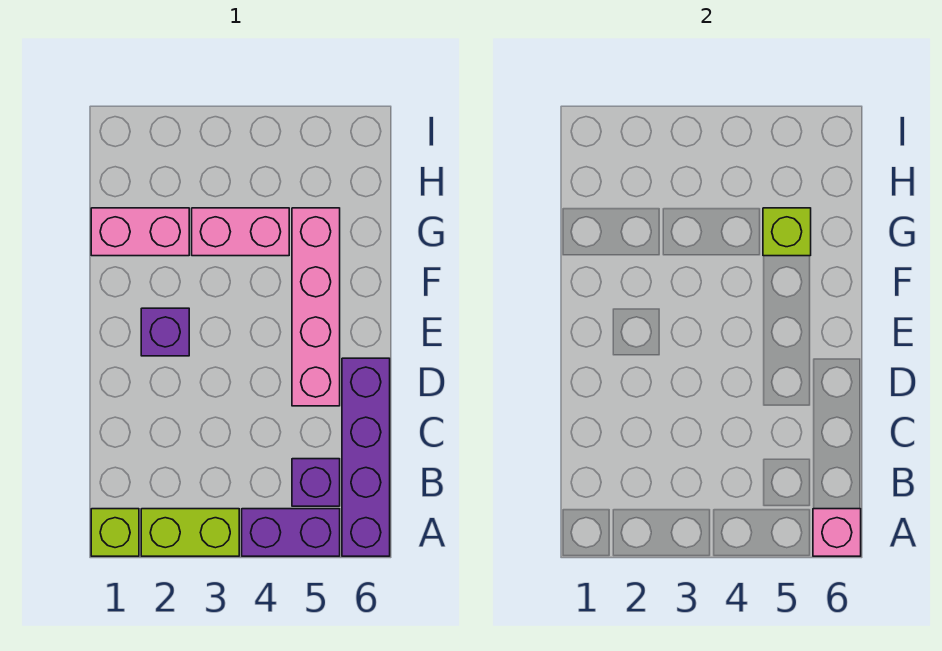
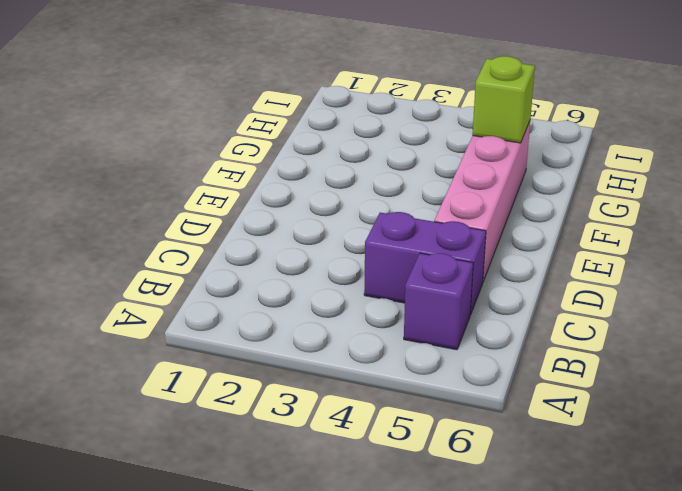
purple brick C4:C5 level 1 -> purple brick A4:A5 level 1
none -> lime brick A1 level 1
none -> lime brick A2:A3 level 1

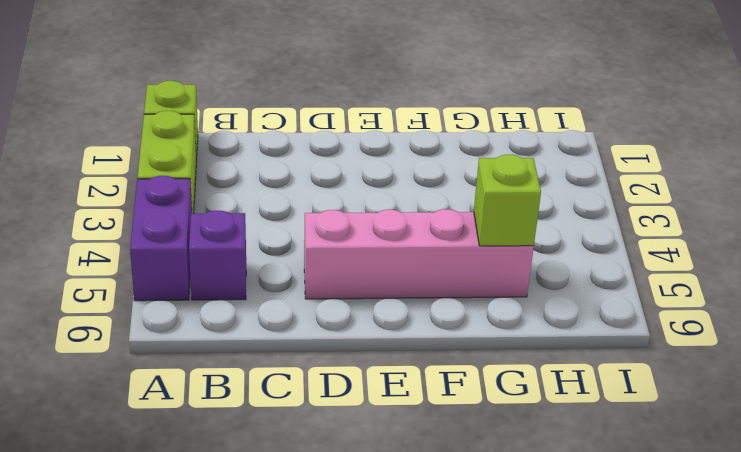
none -> purple brick A6:D6 level 1
none -> purple brick E2 level 1

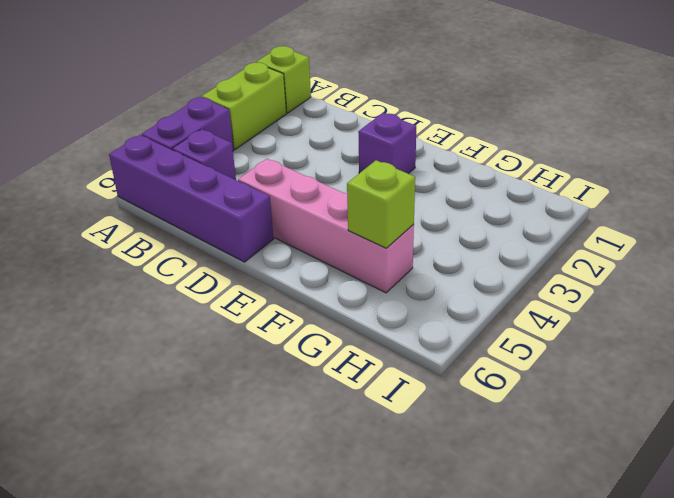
none -> pink brick G1:G2 level 1
none -> pink brick G3:G4 level 1

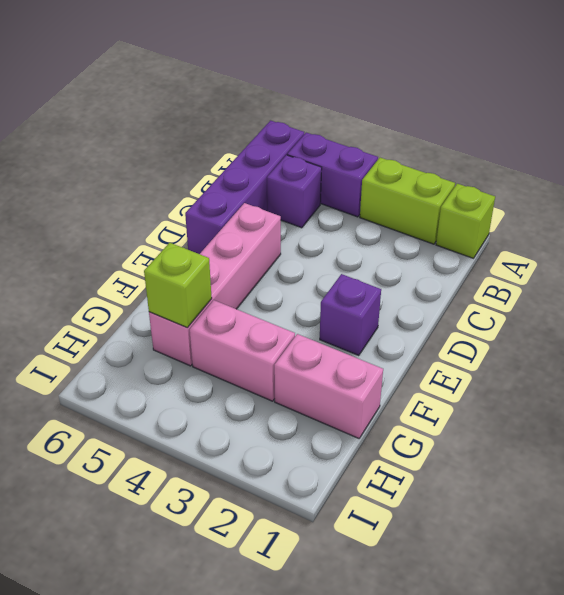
none -> pink brick A6 level 2

